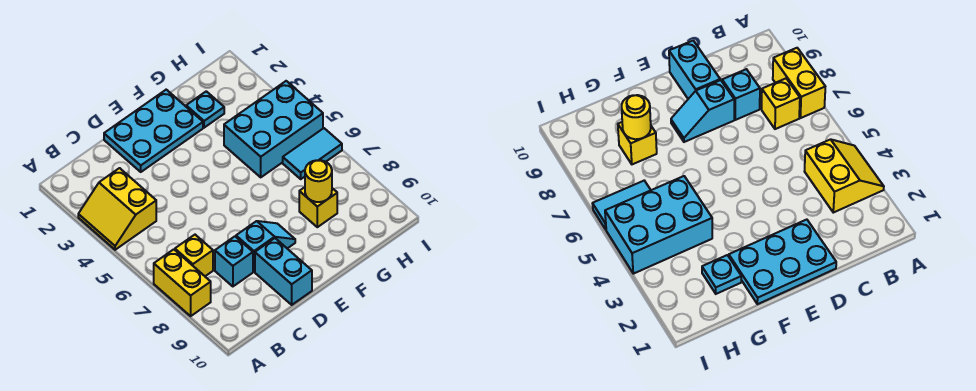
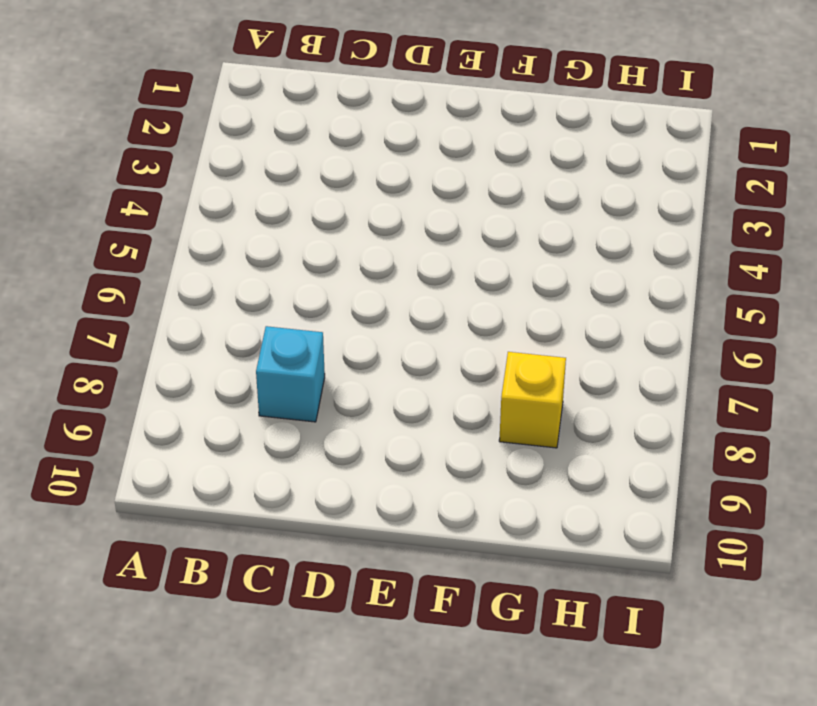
none -> yellow slope A3:B4 level 1 top B
none -> yellow brick A7:A8 level 1
none -> yellow brick B7 level 1

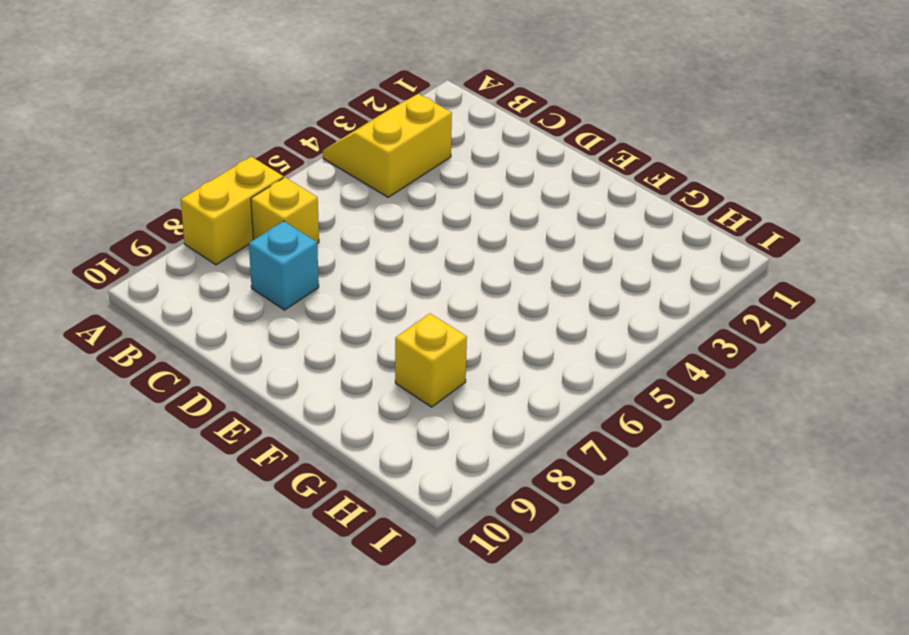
none -> cyan plate D1:F2 level 1
none -> cyan slope D8:E8 level 1 top D
none -> cyan brick D9:D10 level 1

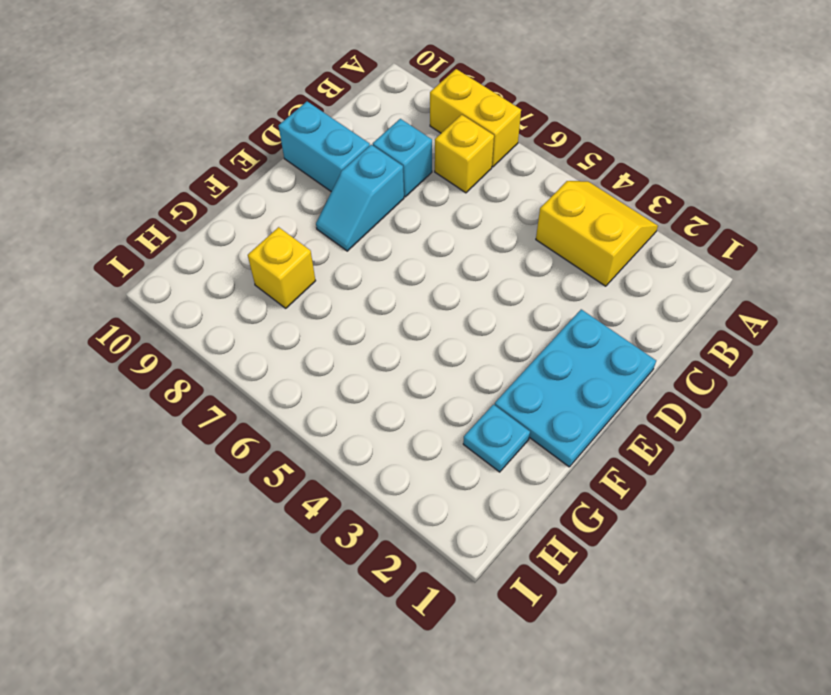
none -> cyan brick G4:I5 level 1
none -> cyan tile H6:I6 level 1
none -> yellow round brick G8 level 2

